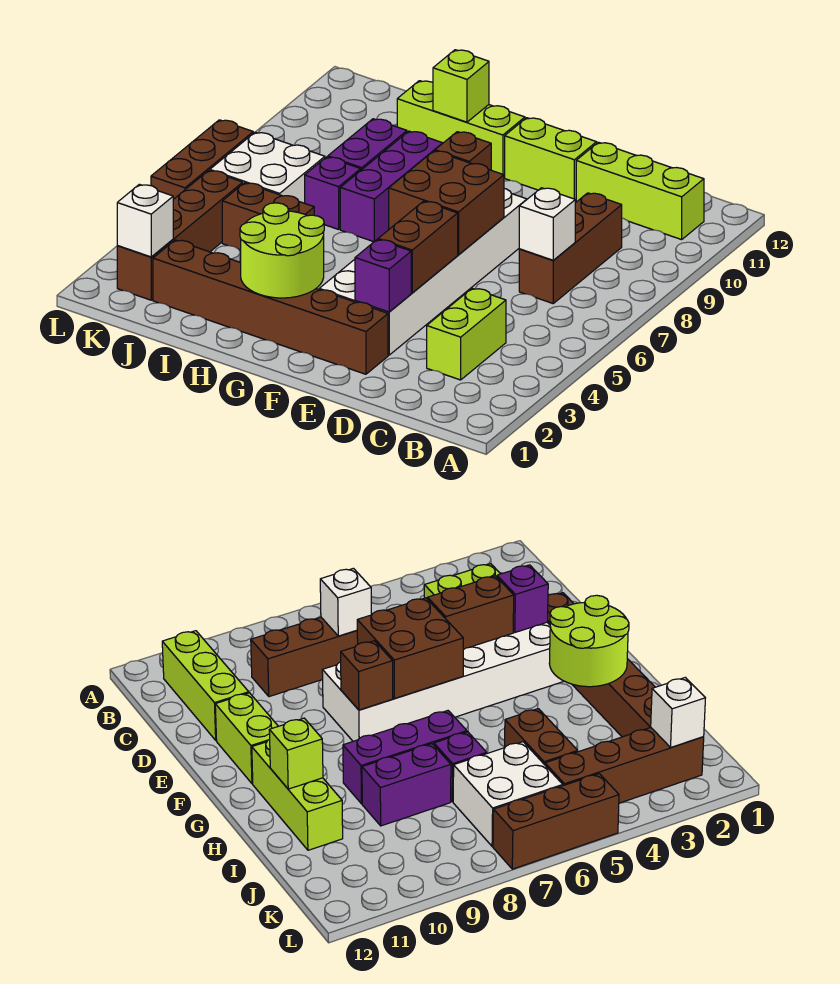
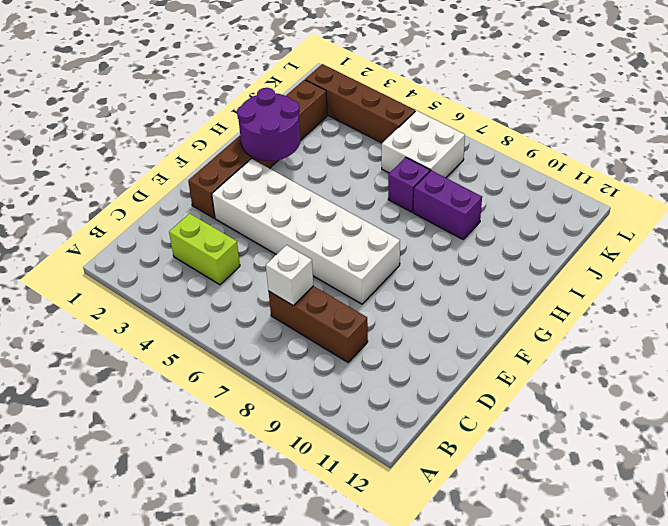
purple round brick G2:H3 level 2 -> lime round brick G2:H3 level 2
none -> lime brick B11:D11 level 1
none -> lime brick E11:F11 level 1
none -> lime brick G11:I11 level 1

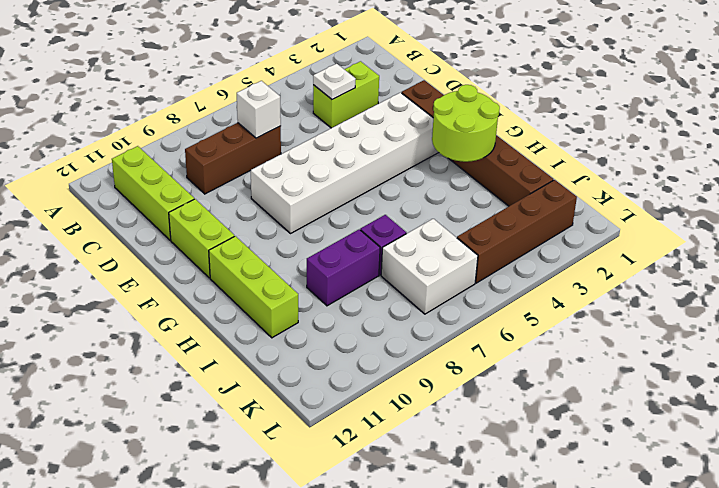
white plate C4 level 2 -> none
none -> purple brick H7:H9 level 1
none -> brown brick I5:J5 level 1
none -> brown brick L5:L7 level 1

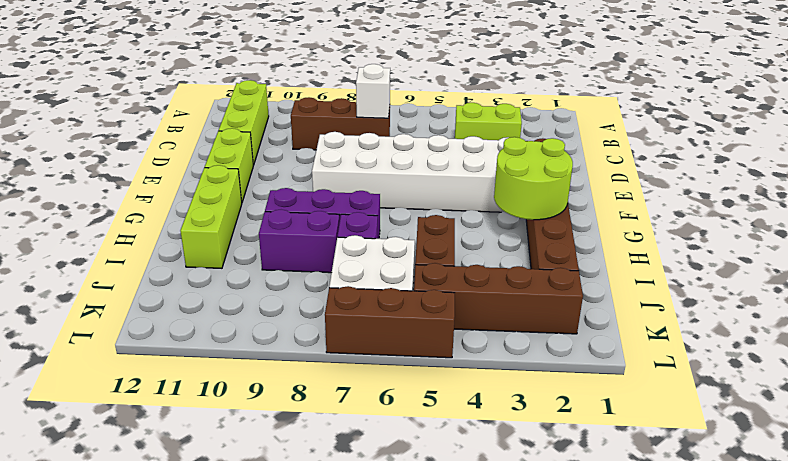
none -> purple brick E3 level 2
none -> brown brick E4:E5 level 2
none -> brown brick E6:F7 level 2

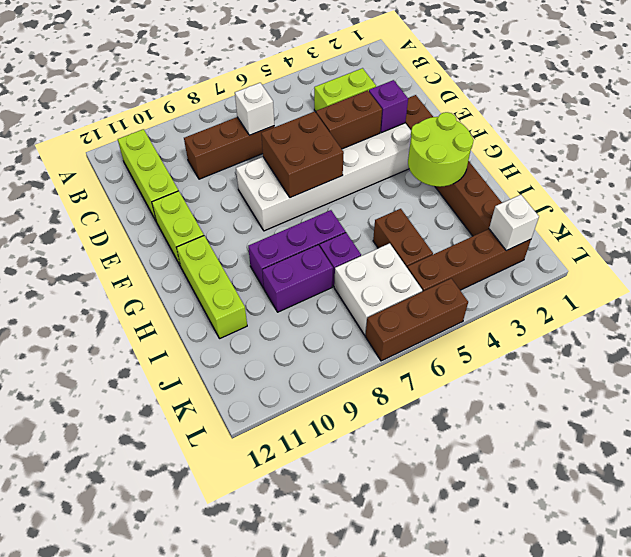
none -> brown brick F8 level 2
none -> lime brick H11 level 2

